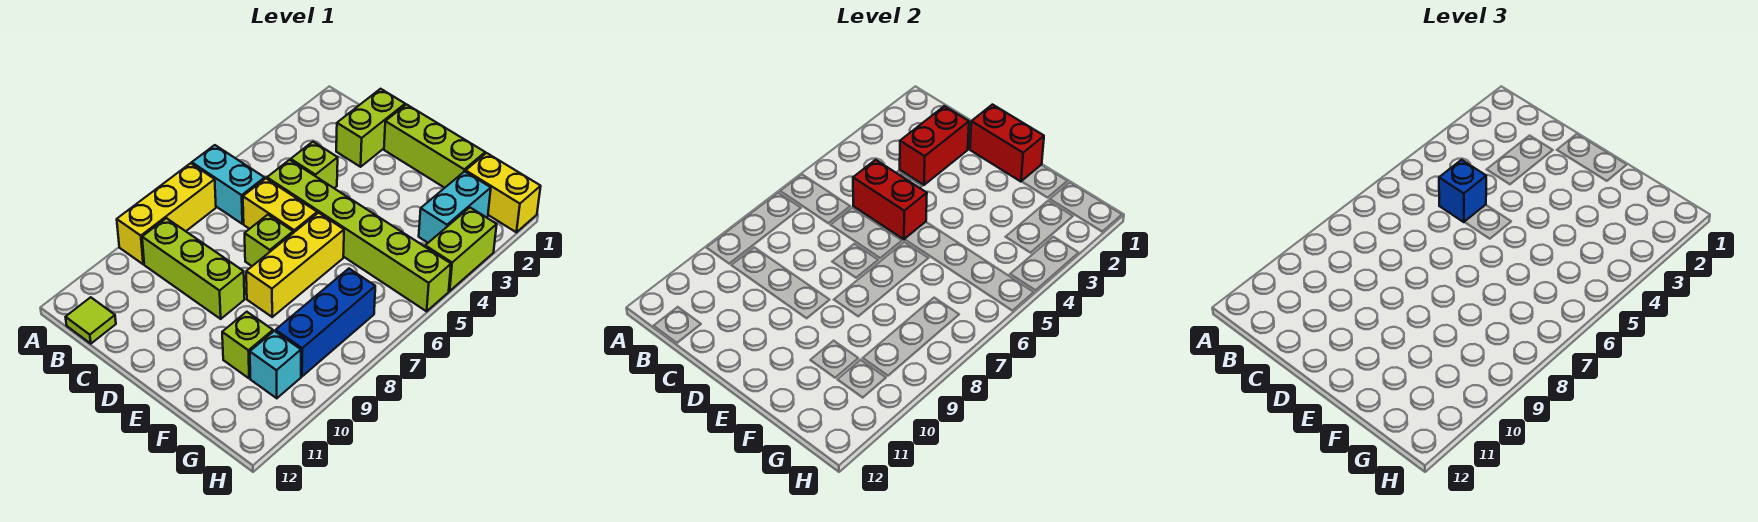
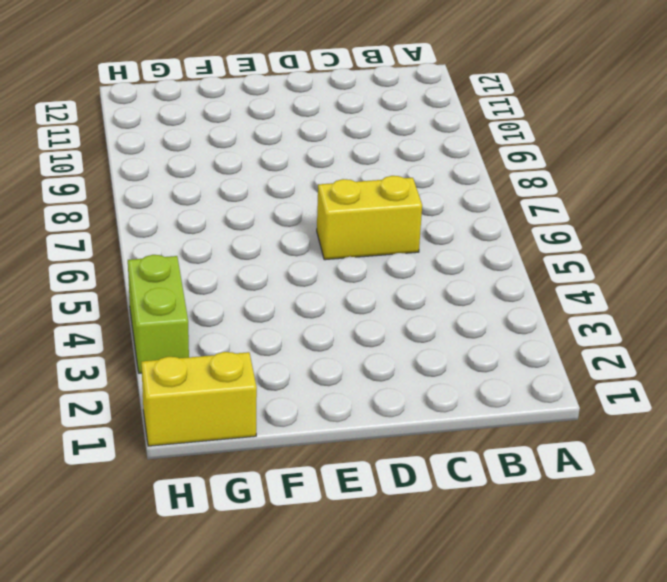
none -> cyan brick A6:B6 level 1
none -> yellow brick A7:A9 level 1
none -> lime brick B9:D9 level 1

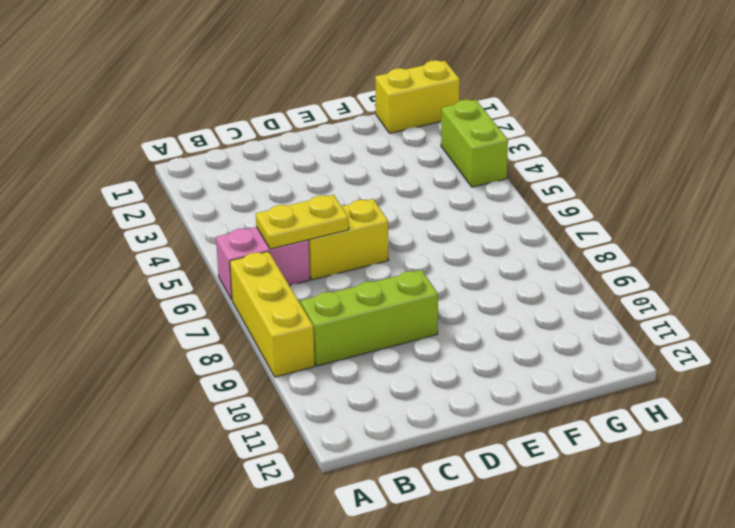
pink brick A6:B6 level 1 -> cyan brick A6:B6 level 1
yellow plate B6:C6 level 2 -> none
none -> lime tile B12 level 1
none -> lime brick C1:C2 level 1
none -> lime brick C4 level 1

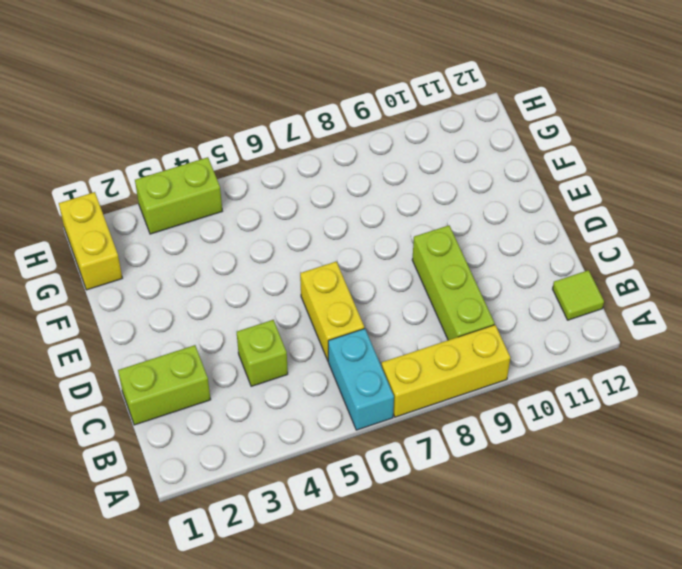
none -> lime brick C5:H5 level 1
none -> lime brick D1:F1 level 1
none -> lime brick D7 level 1

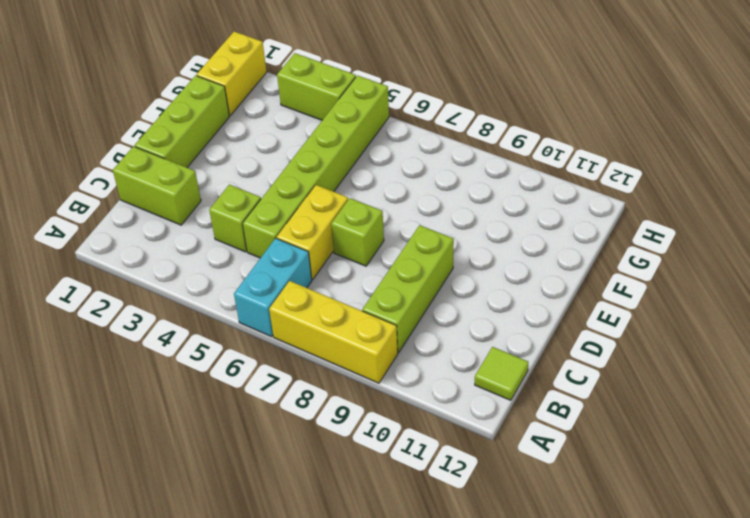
none -> yellow brick E6:E8 level 1
none -> lime brick F10 level 1
none -> cyan brick G2:G3 level 1

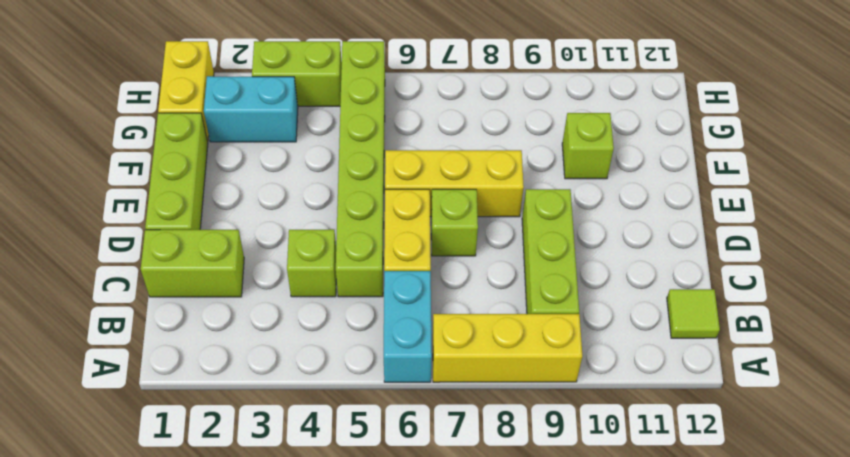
none -> blue brick G7:G9 level 1
none -> cyan brick G10 level 1
none -> red brick C2:C3 level 2

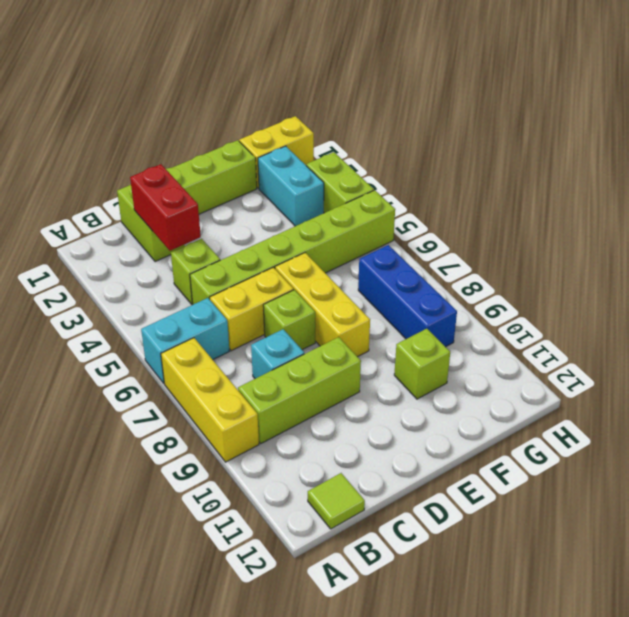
cyan brick C8 level 1 -> cyan brick G10 level 1
none -> red brick C5:D5 level 2
none -> red brick D1:E1 level 2
none -> blue brick C5 level 3

